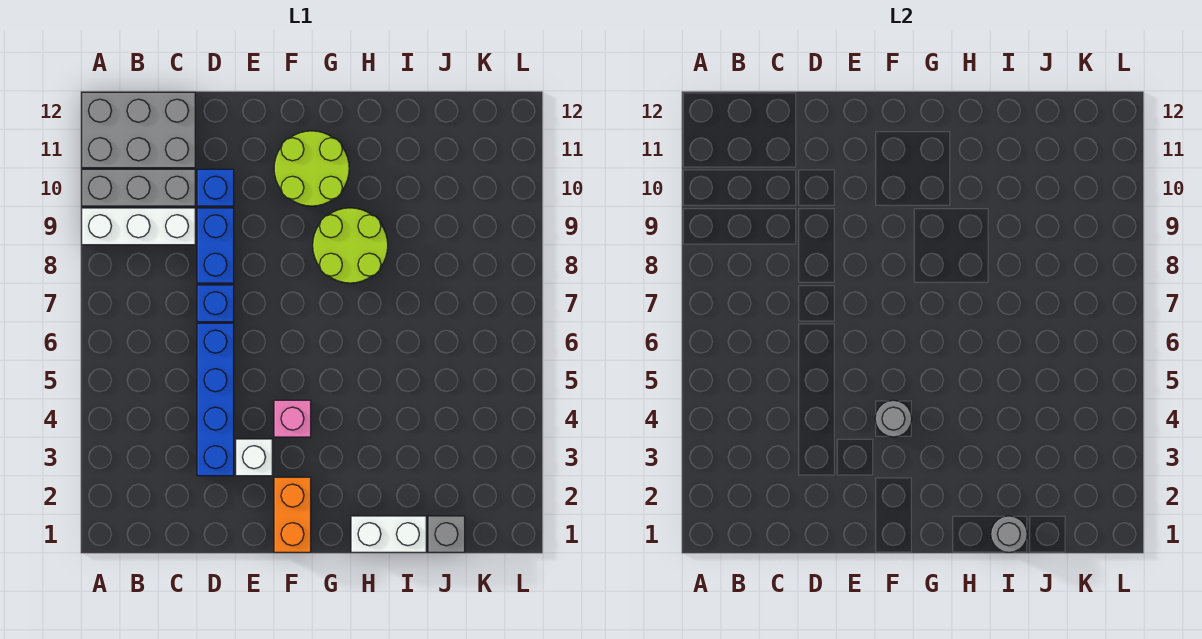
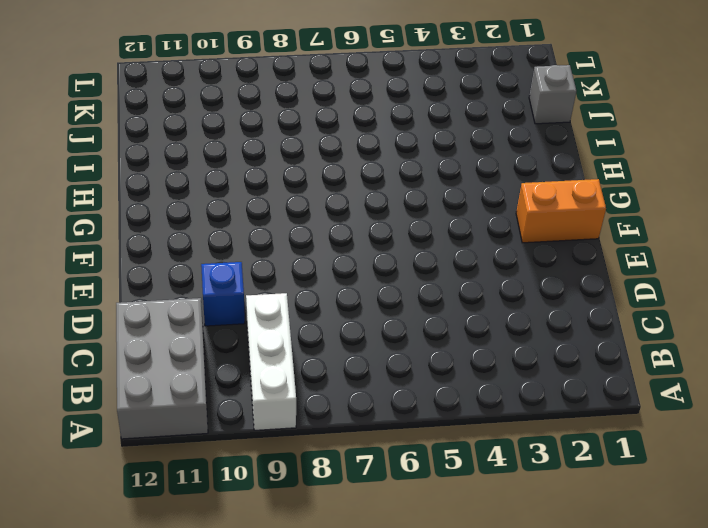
none -> grey brick A10:C10 level 1
none -> blue brick D3:D6 level 1
none -> blue brick D7 level 1

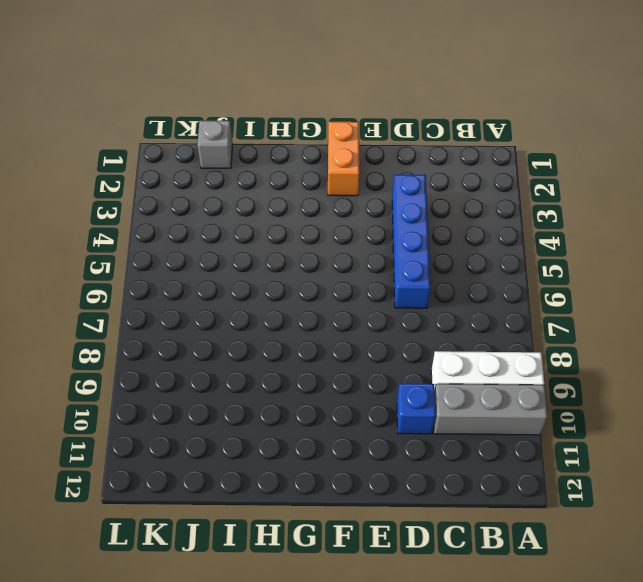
none -> grey brick A11:C12 level 1
none -> blue brick D7 level 1
none -> blue brick D8:D9 level 1

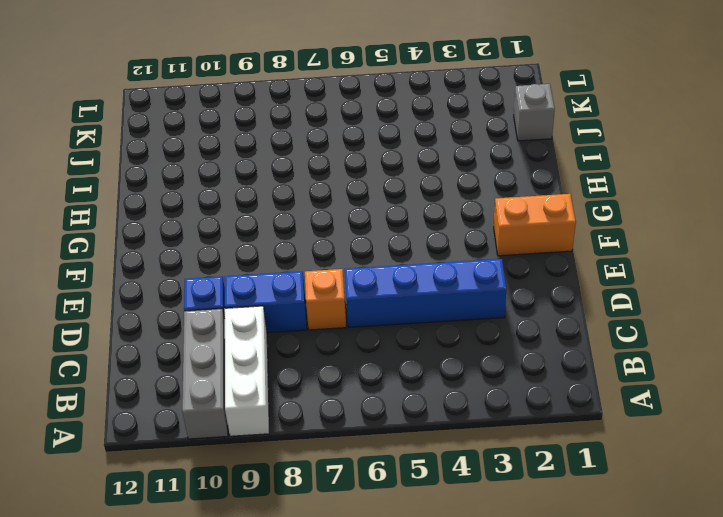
orange brick D7 level 1 -> blue brick D7 level 1
none -> grey brick A11:C12 level 1
none -> white brick E3 level 1
none -> pink brick F4 level 1

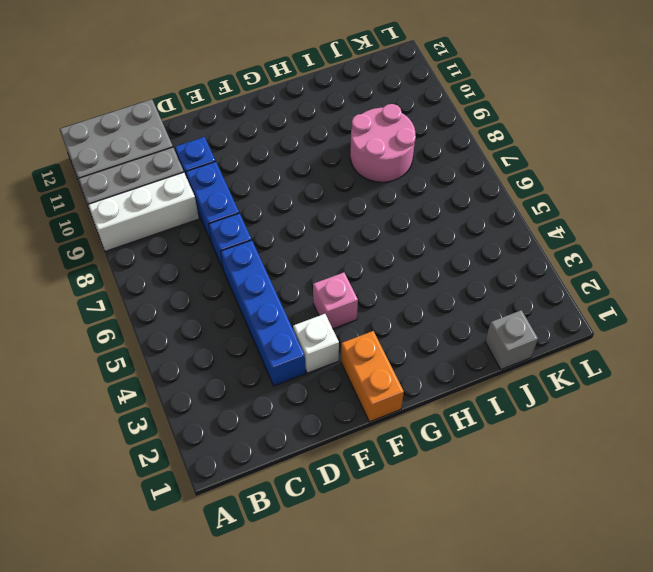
pink round brick I8:J9 level 1 -> none
none -> lime round brick F10:G11 level 1
none -> lime round brick G8:H9 level 1
none -> white brick H1:I1 level 1

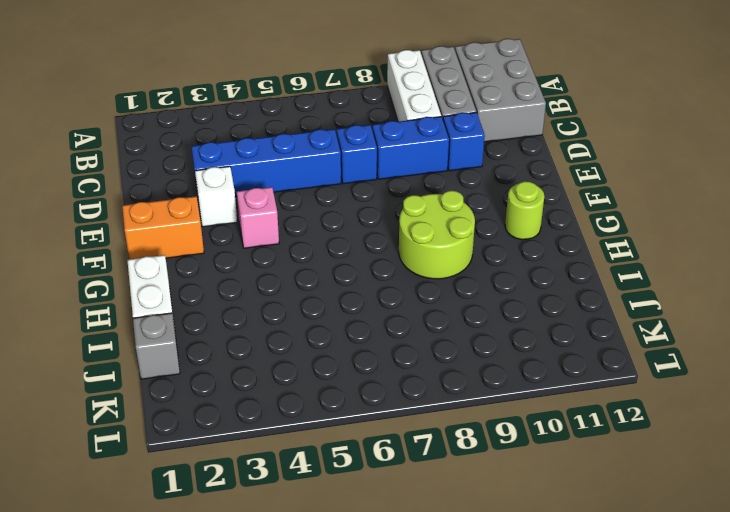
lime round brick G11 level 1 -> lime round brick F10:G11 level 1
none -> grey round brick F4 level 2
none -> grey round brick I1 level 2

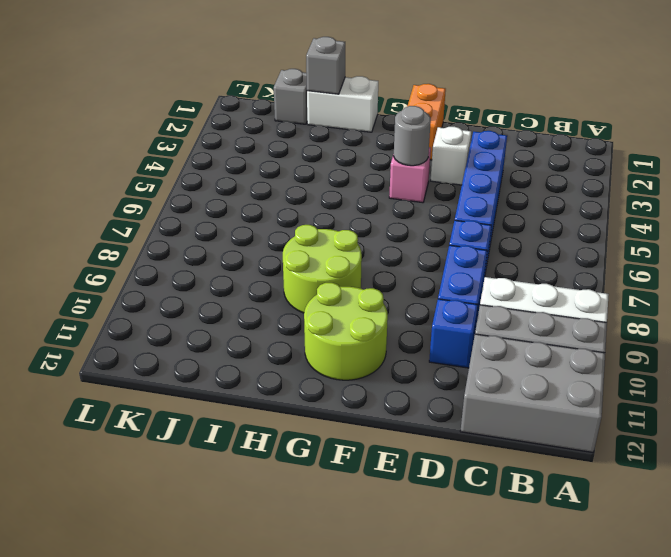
grey brick I1 level 2 -> grey round brick I1 level 2

